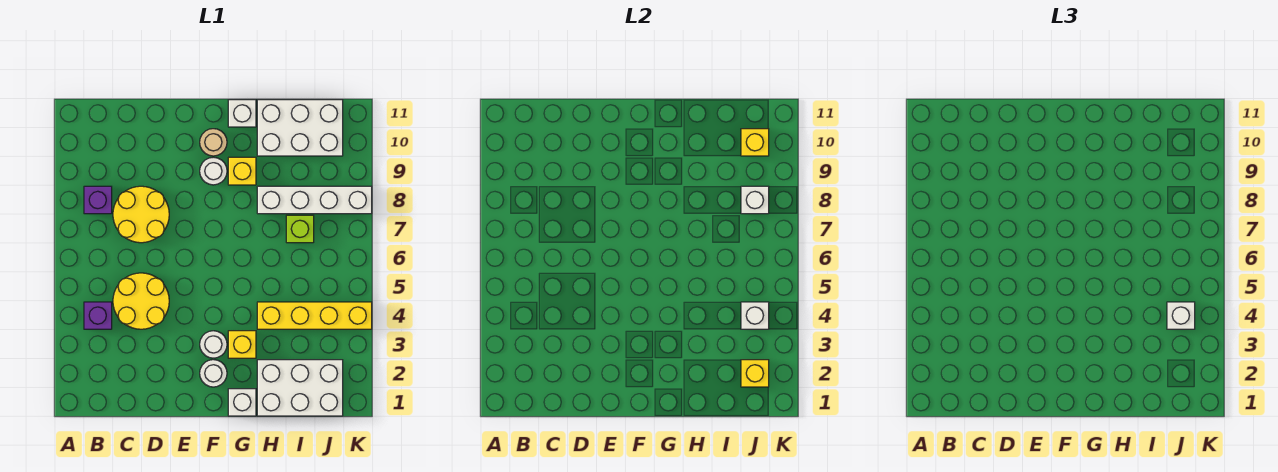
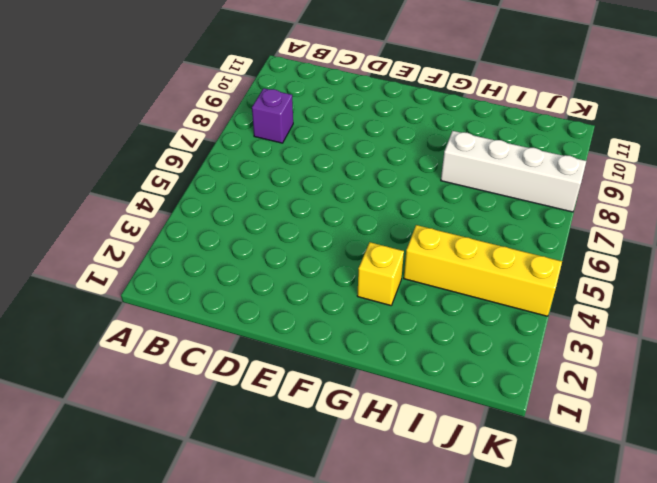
none -> purple brick B4 level 1
none -> yellow round brick C4:D5 level 1
none -> yellow round brick C7:D8 level 1

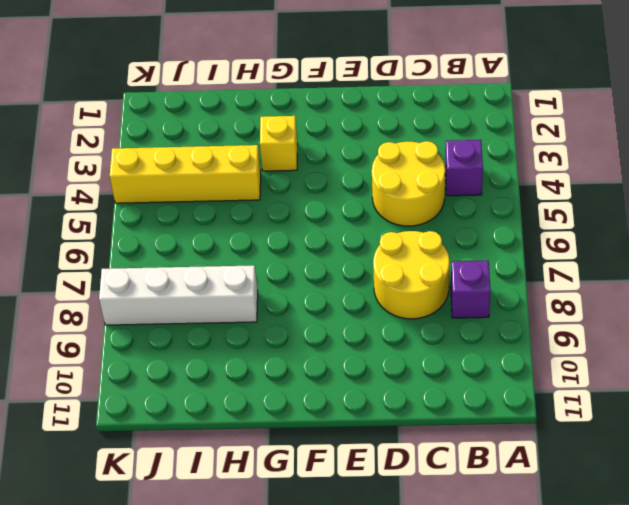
none -> white round brick F2 level 1
none -> white round brick F3 level 1
none -> white round brick F9 level 1

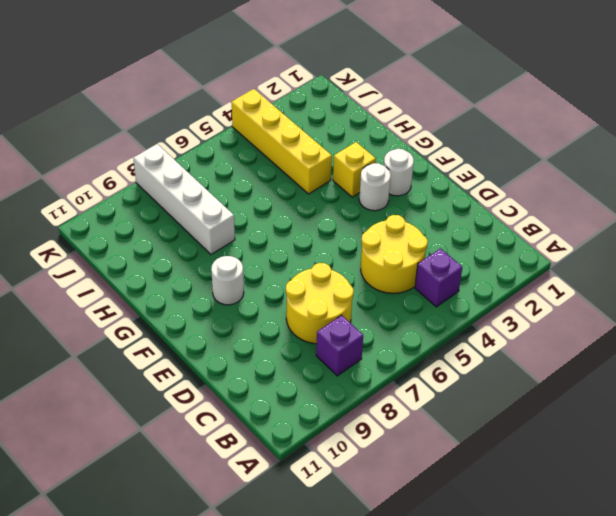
none -> tan round brick F10 level 1
none -> white brick G1 level 1
none -> yellow brick G9 level 1

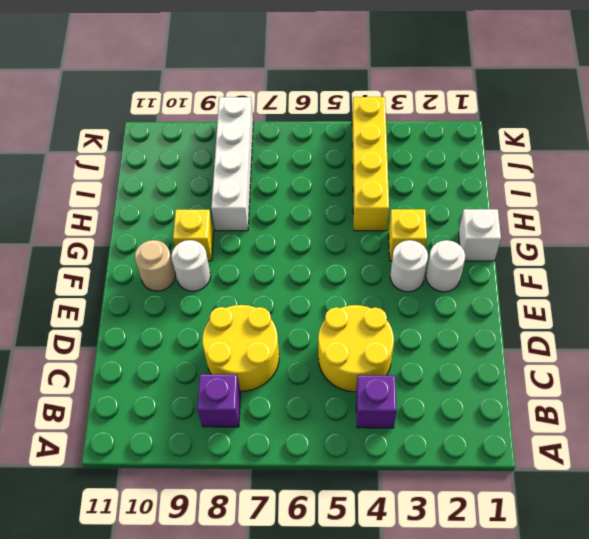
none -> white brick G11 level 1
none -> white brick H1:J2 level 1
none -> white brick H10:J11 level 1

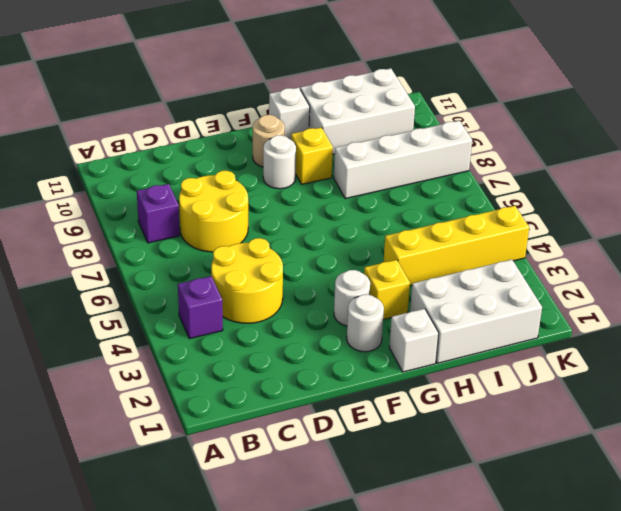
none -> lime brick I7 level 1
none -> yellow brick J2 level 2
none -> white brick J4 level 2

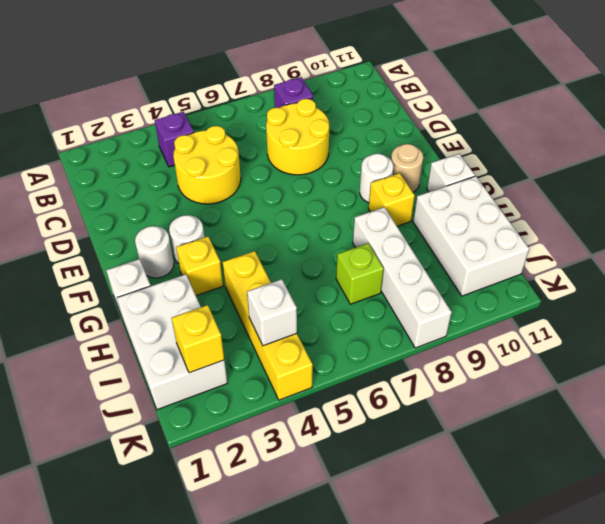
none -> white brick J8 level 2
none -> yellow brick J10 level 2
none -> white brick J4 level 3

